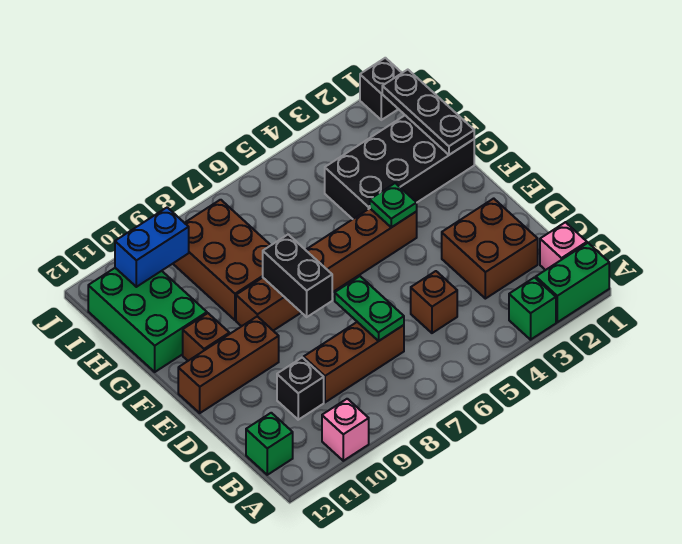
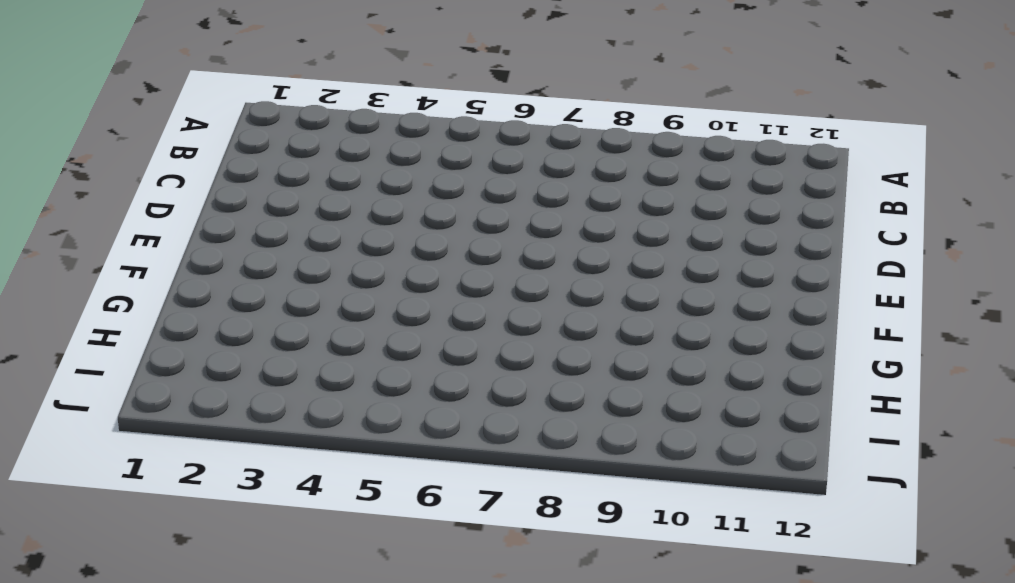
none -> green brick A1:A2 level 1
none -> green brick A3 level 1
none -> pink brick A10 level 1

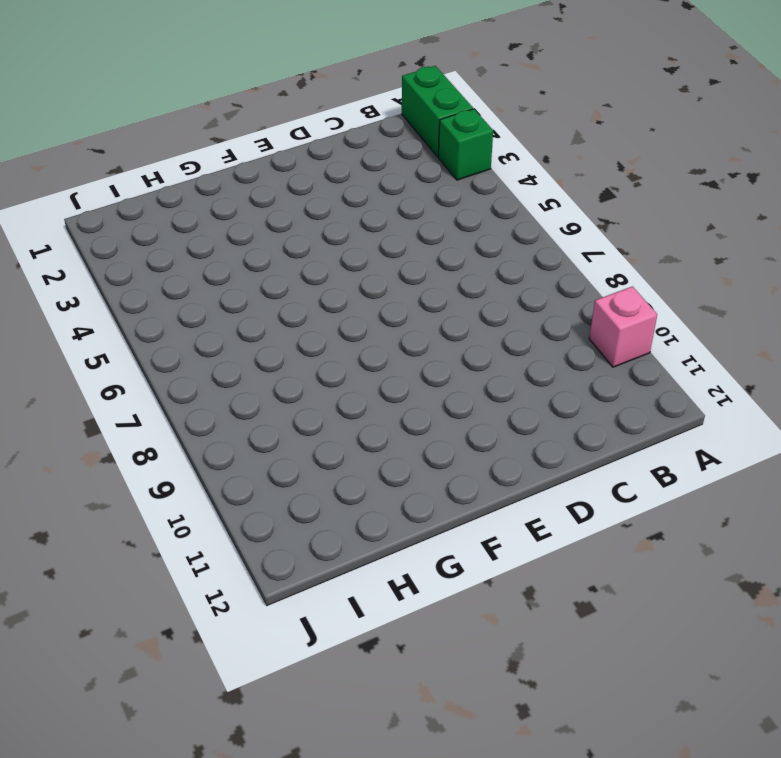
none -> pink brick B1 level 1
none -> green brick B12 level 1
none -> brown brick C2:D3 level 1

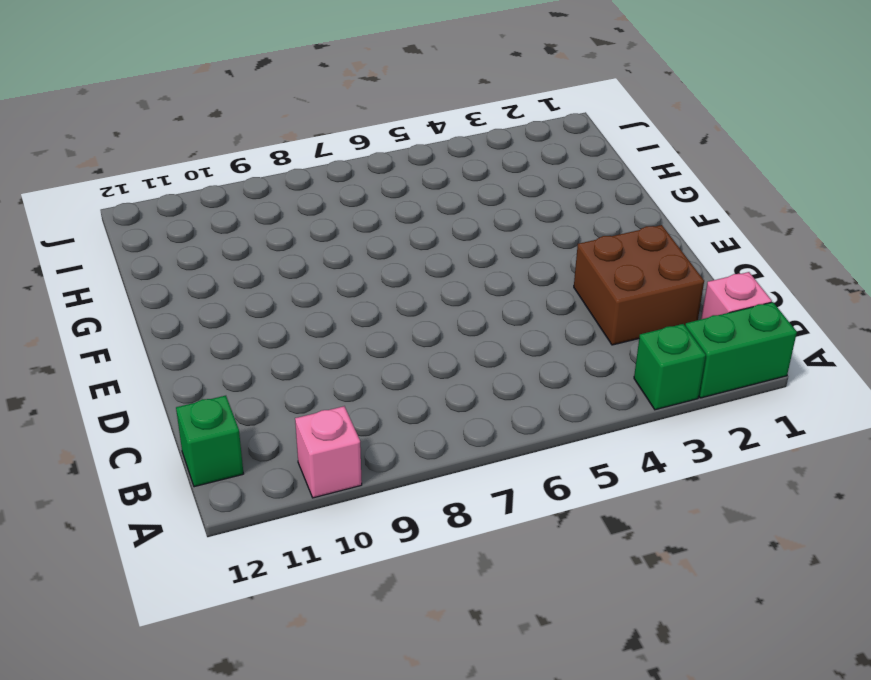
none -> brown brick C5 level 1
none -> brown brick C7:C9 level 1
none -> black brick C10 level 1

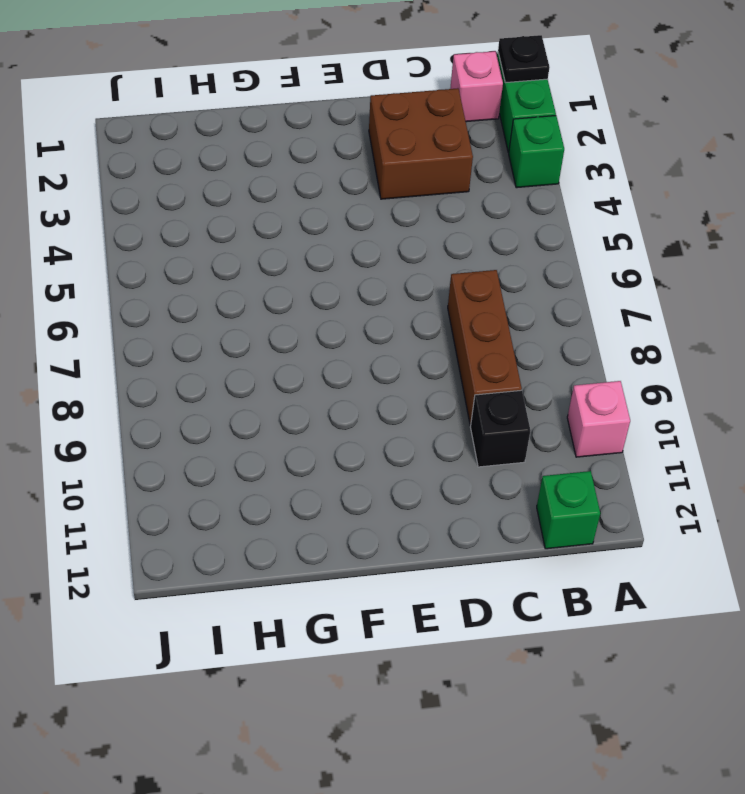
black plate A1 level 2 -> none
none -> brown brick C5 level 1
none -> brown brick E10:E12 level 1
none -> brown brick F4:F9 level 1

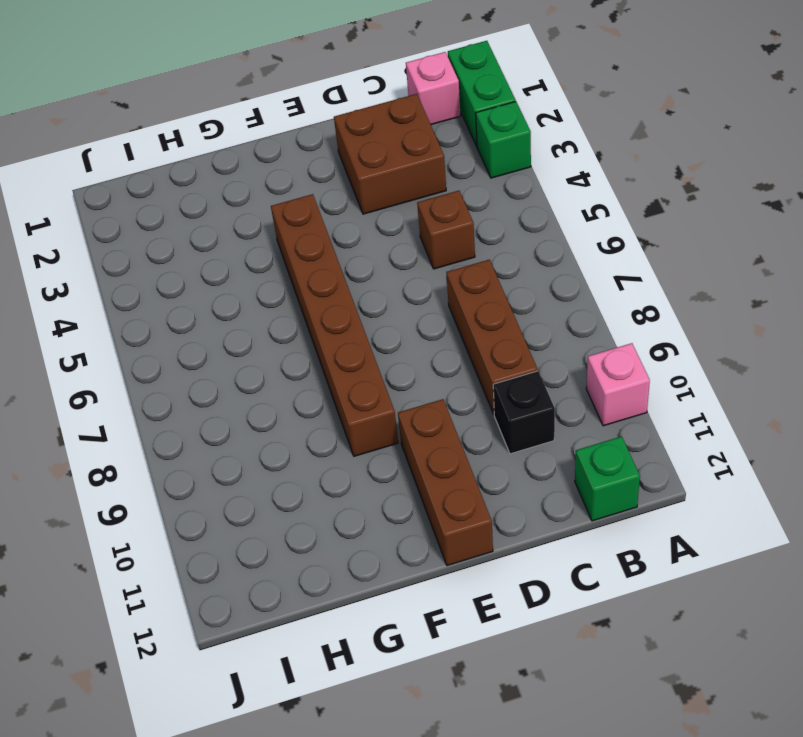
none -> brown brick F11 level 1
none -> black brick G1:H4 level 1
none -> brown brick G8:I9 level 1

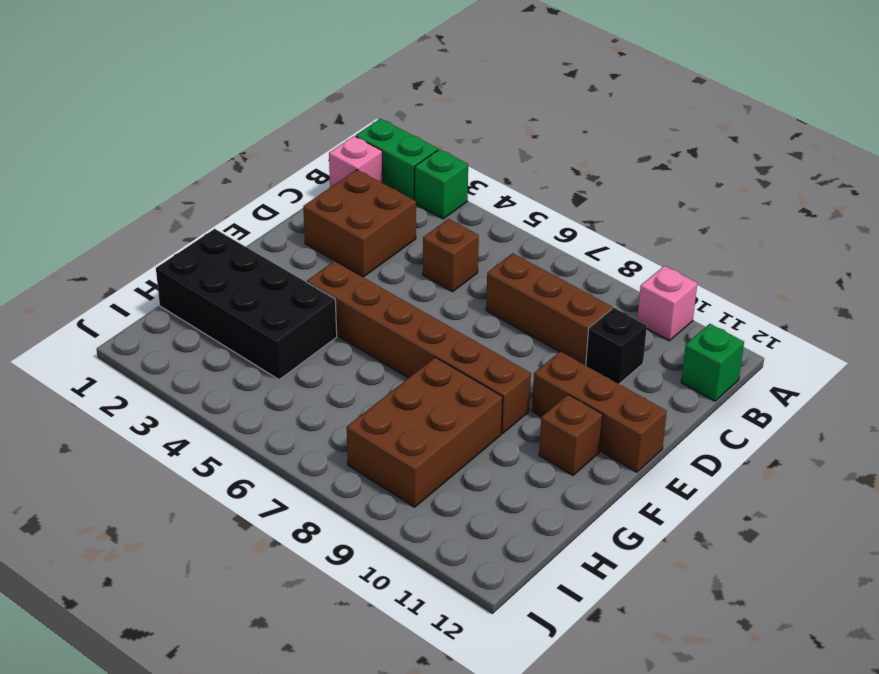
none -> green brick G11:I12 level 1
none -> black brick J1 level 1
none -> green plate C7:D7 level 2

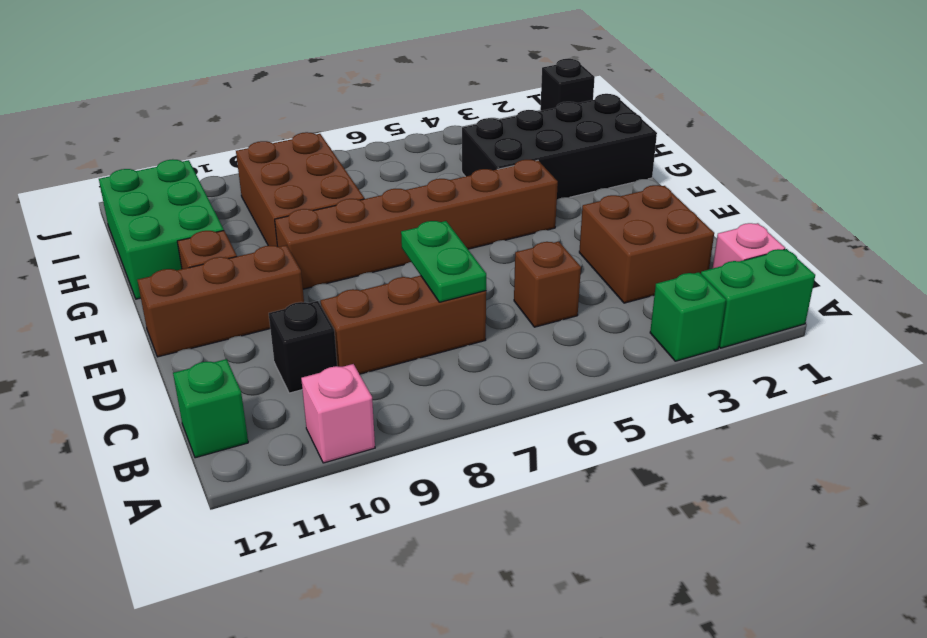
none -> black brick E8:F8 level 2
none -> green plate F4 level 2
none -> black plate G1:I1 level 2

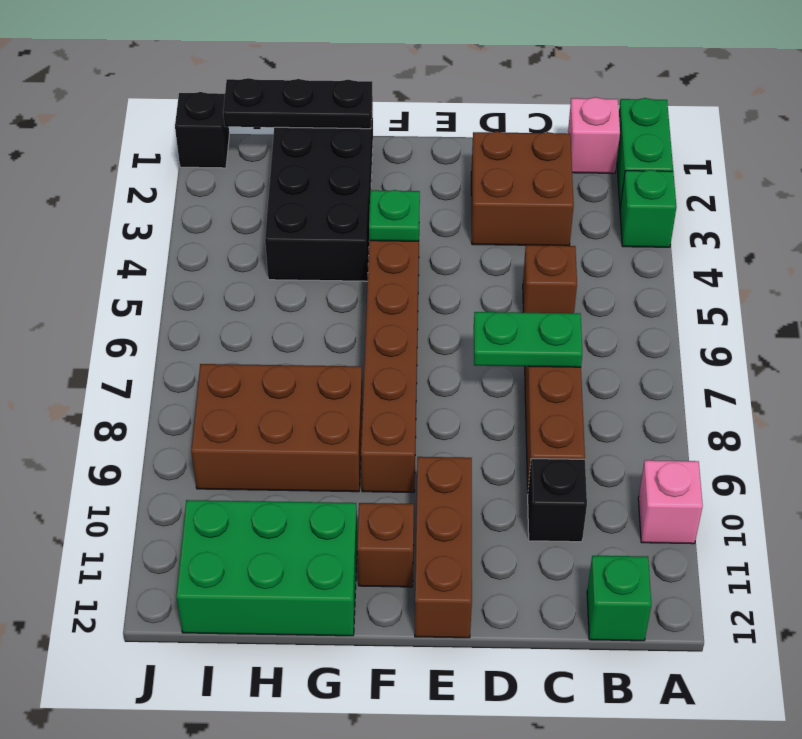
none -> black brick E8:F8 level 2
none -> blue brick I10:I11 level 2

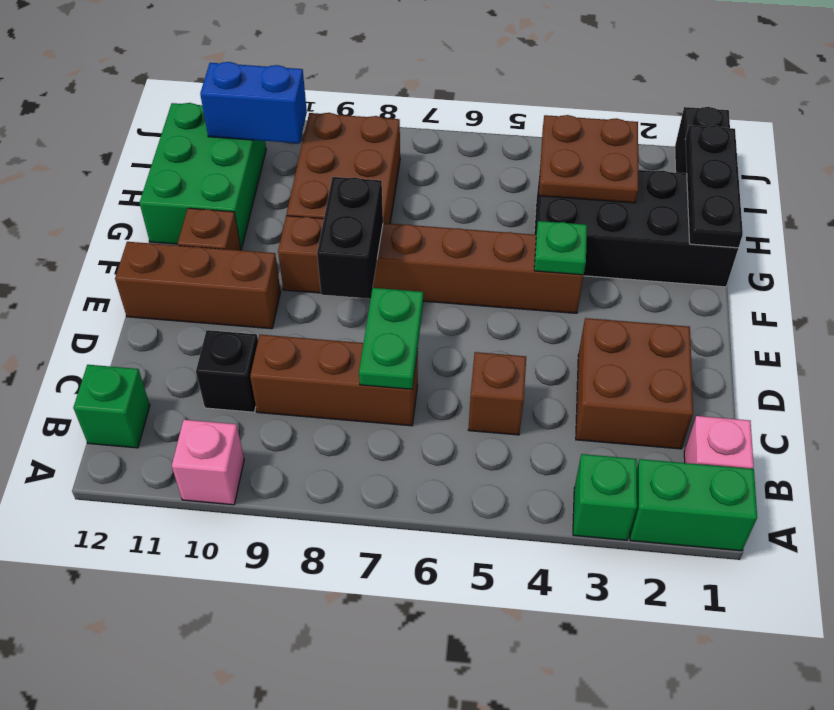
brown plate H3:I4 level 2 -> none

